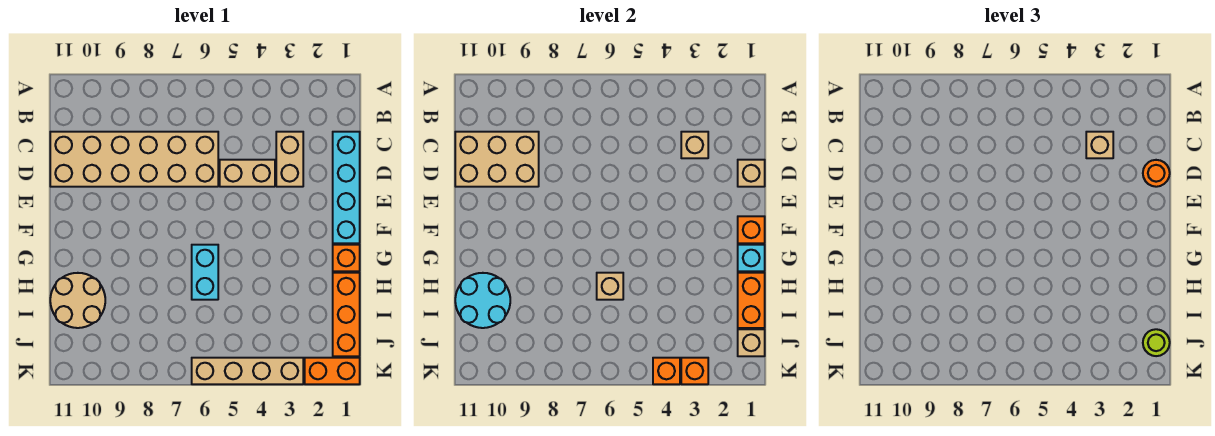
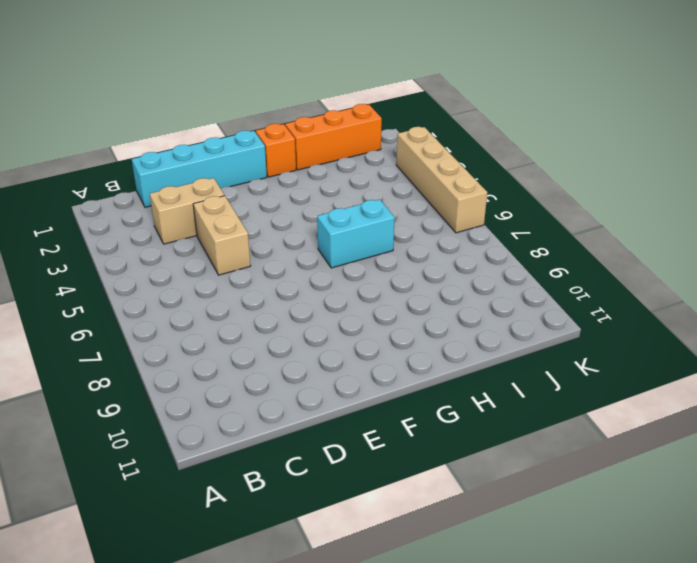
none -> tan brick C6:D11 level 1
none -> tan round brick H10:I11 level 1
none -> orange brick K1:K2 level 1

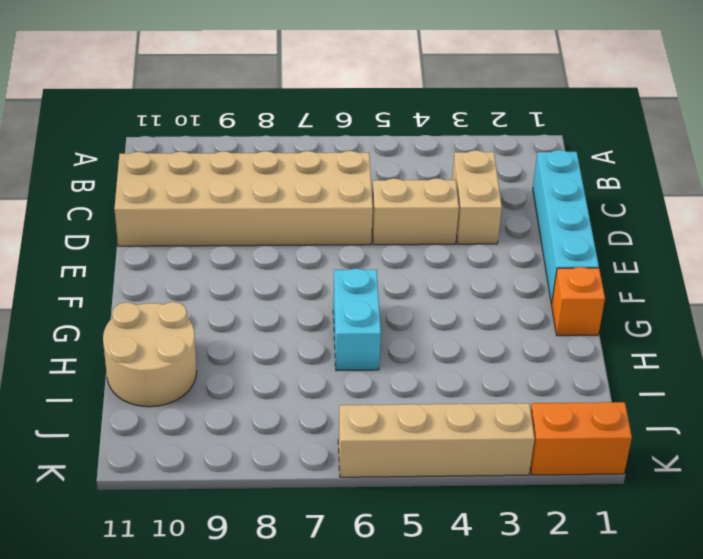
none -> orange brick H1:J1 level 1
none -> tan brick C3 level 2
none -> tan brick C9:D11 level 2

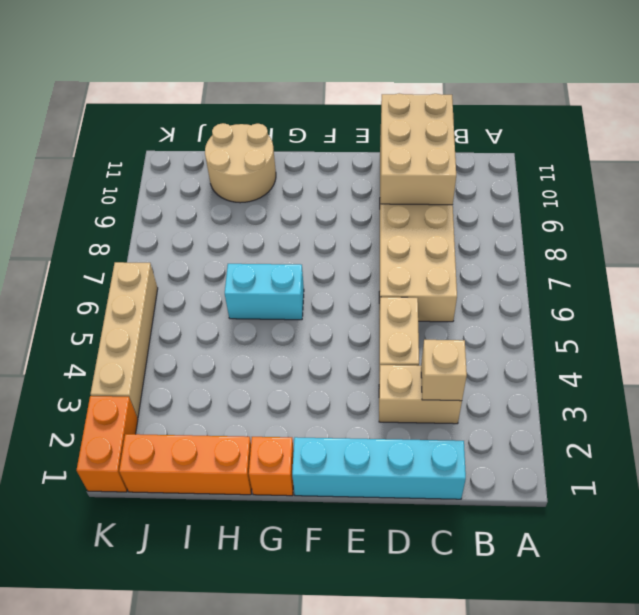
none -> tan brick D1 level 2
none -> orange brick F1 level 2
none -> cyan brick G1 level 2

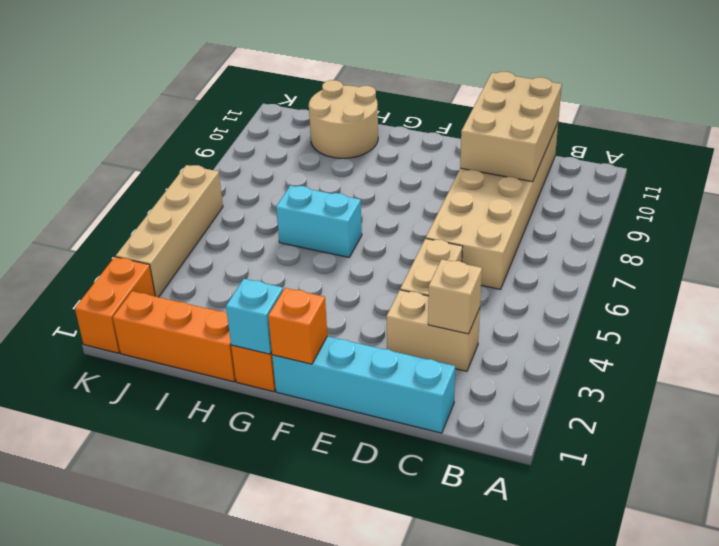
none -> tan brick D1 level 2
none -> orange brick H1:I1 level 2
none -> tan brick H6 level 2

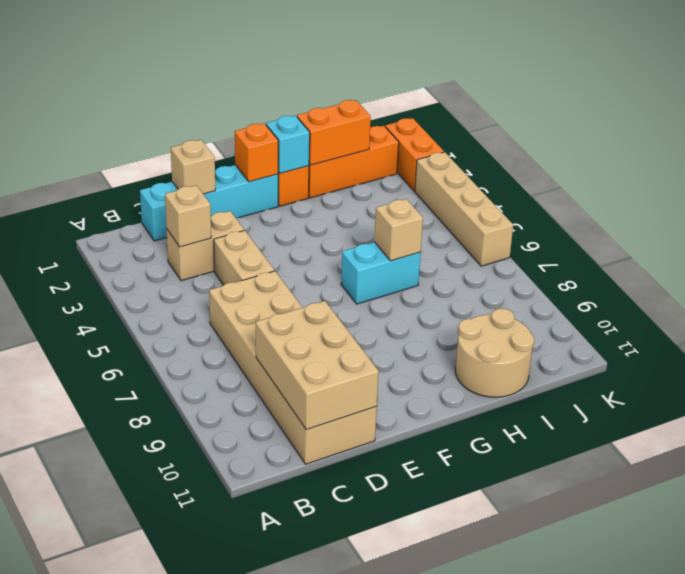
none -> cyan round brick H10:I11 level 2
none -> tan brick J1 level 2
none -> orange brick K3 level 2

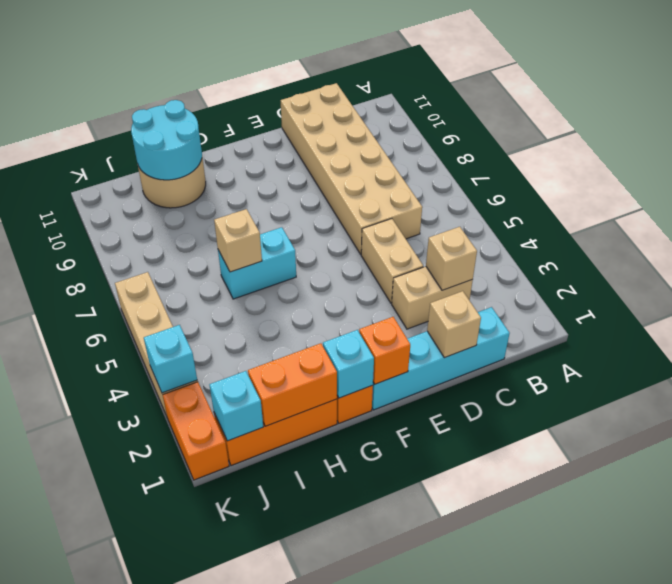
cyan brick J1 level 2 -> tan brick J1 level 2
cyan brick K3 level 2 -> orange brick K3 level 2
none -> tan brick C9:D11 level 2
none -> orange brick K4 level 2
none -> tan brick C3 level 3

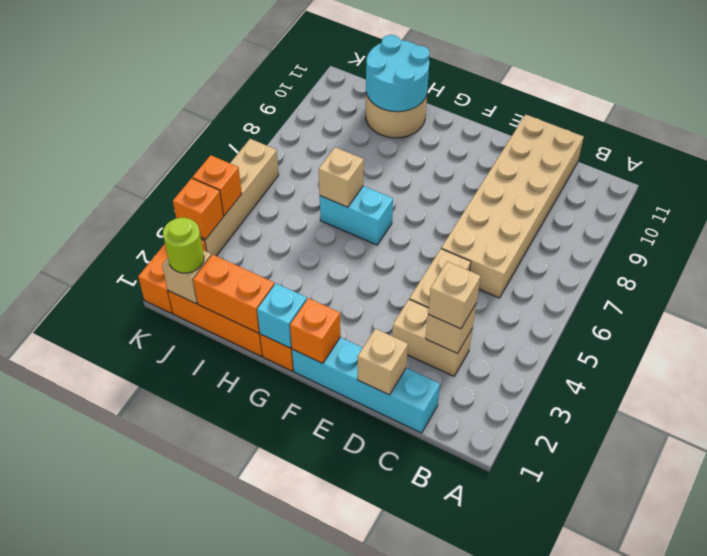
none -> tan brick C9:D11 level 2
none -> orange round brick D1 level 3

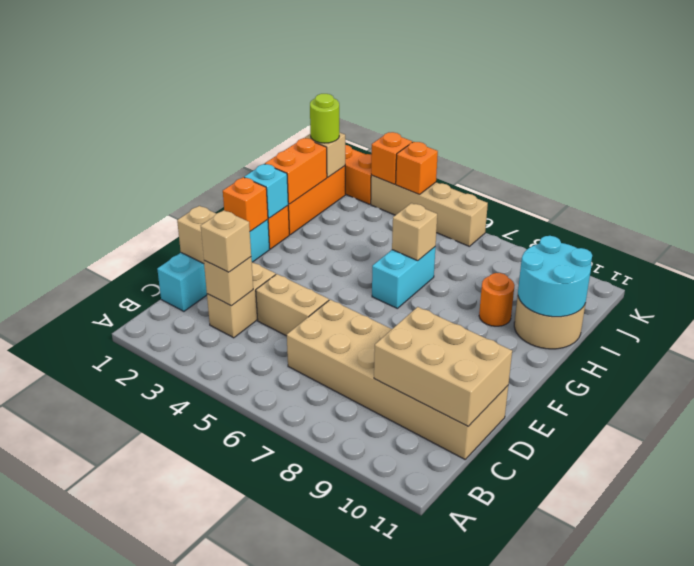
orange round brick H9 level 1 -> orange round brick D1 level 3

